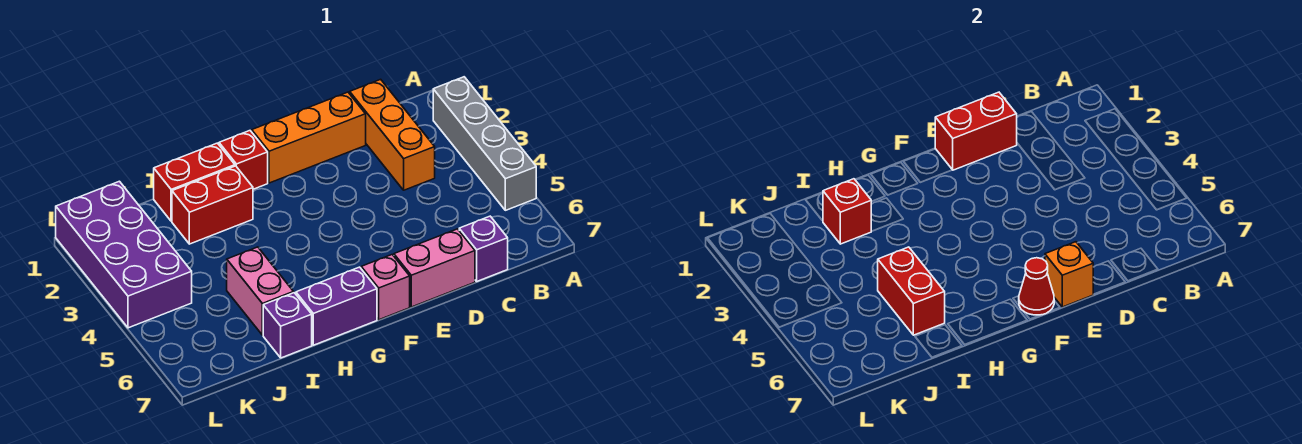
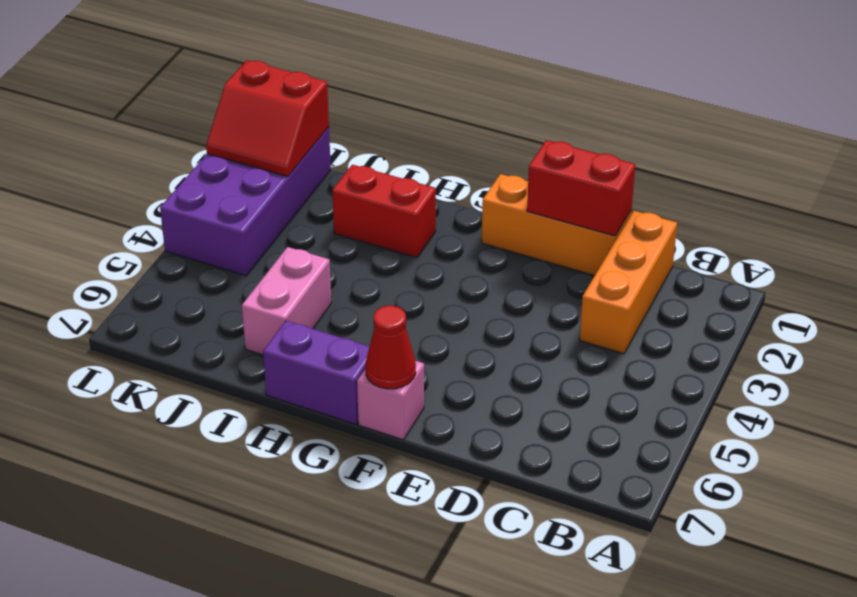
red slope K1:L2 level 2 top 1 -> none
none -> grey brick A2:A5 level 1
none -> purple brick C7 level 1
none -> pink brick D7:E7 level 1

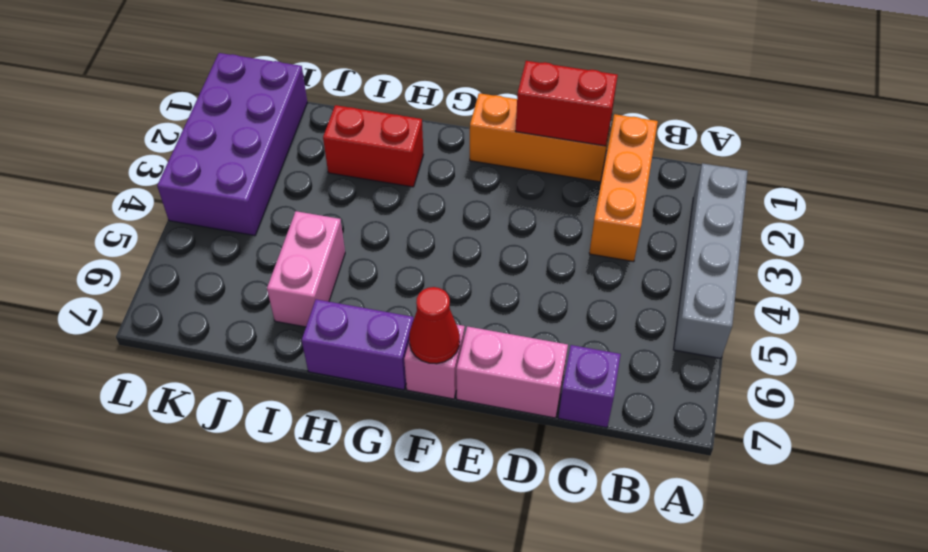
none -> red brick G1 level 1
none -> red brick H1:I1 level 1
none -> purple brick I7 level 1

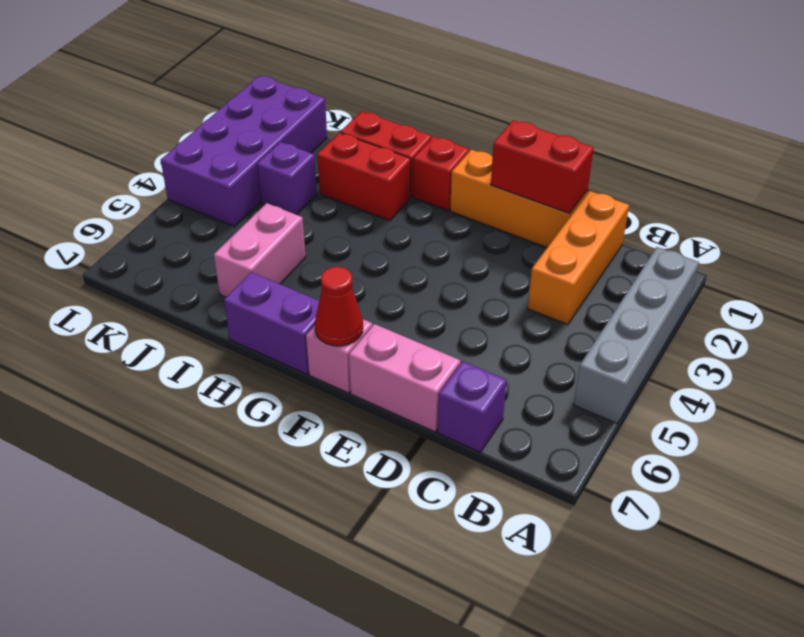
purple brick J3 level 1 -> purple brick I7 level 1
none -> orange brick E7 level 2
none -> red brick I2 level 2
none -> red brick I5:I6 level 2

